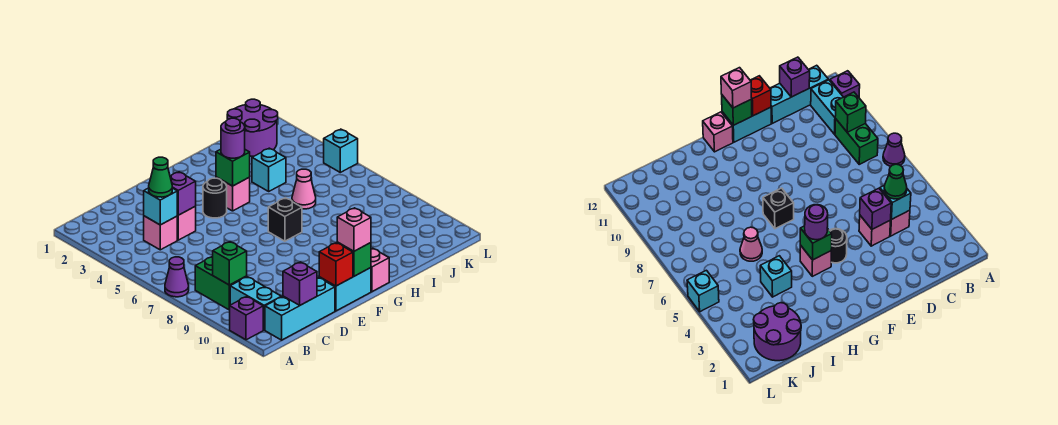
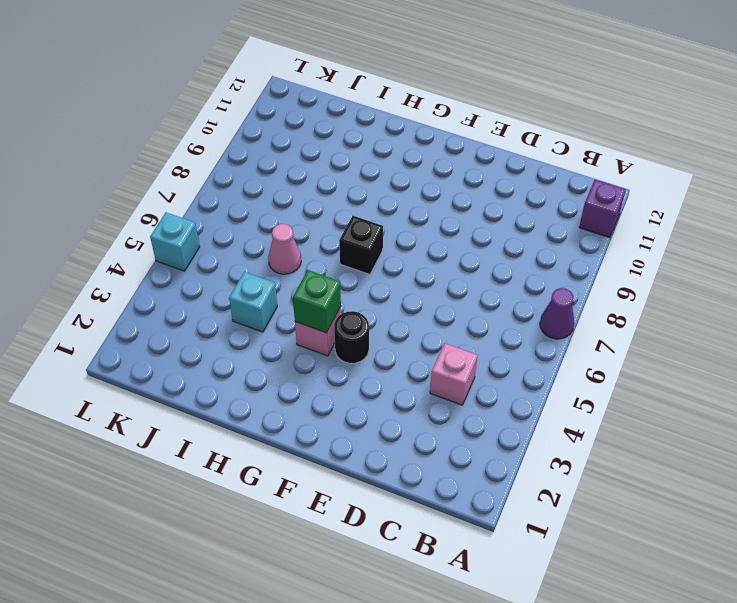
none -> green brick B8:B9 level 1
none -> cyan brick B10:B11 level 1
none -> cyan brick B12:D12 level 1

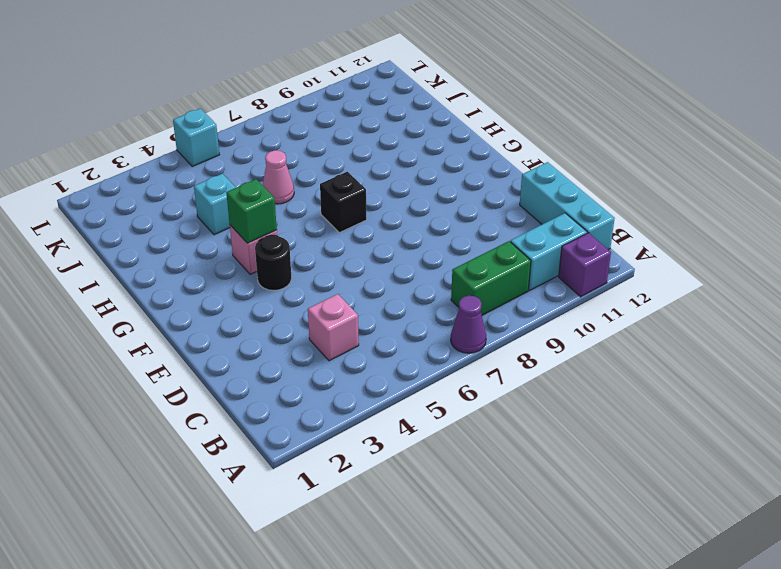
none -> pink brick D4 level 1
none -> cyan brick E12:F12 level 1
none -> pink brick G12 level 1

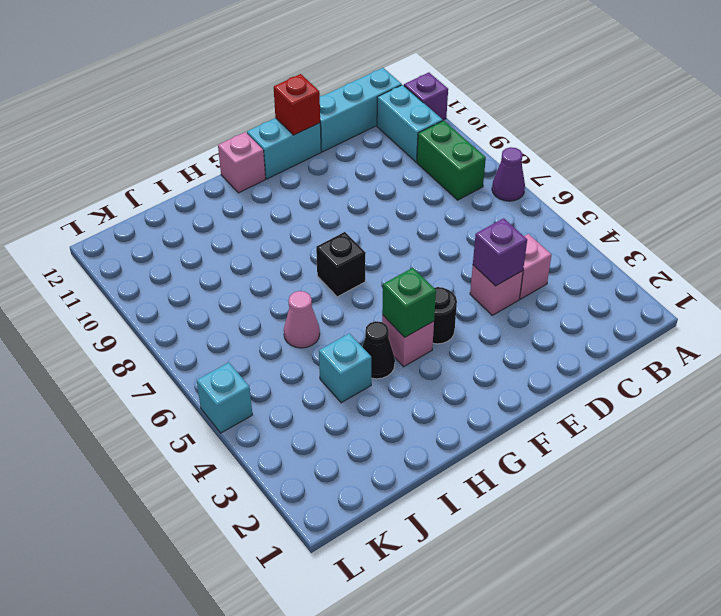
black cone H4 level 1 -> none
none -> purple round brick J1:K2 level 1
none -> green brick B9 level 2
none -> cyan brick C4 level 2

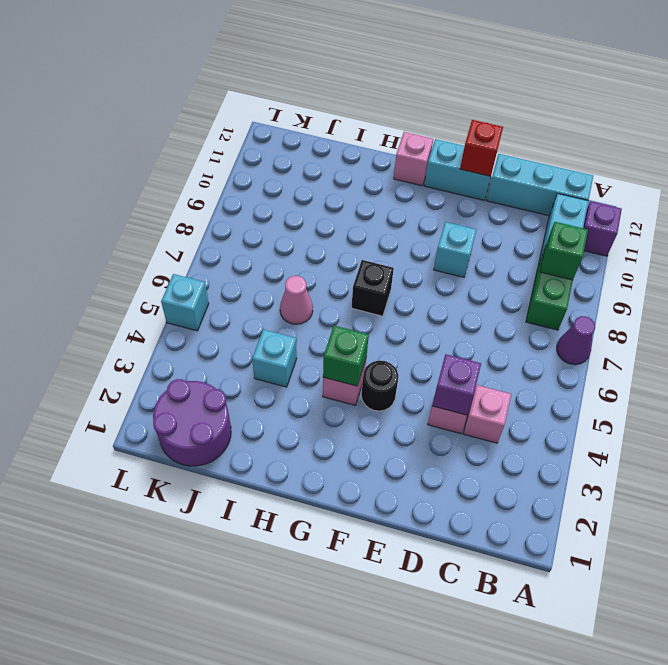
cyan brick E9 level 1 -> cyan brick C4 level 2
none -> purple brick C12 level 2
none -> green brick F12 level 2
none -> green cone C4 level 3

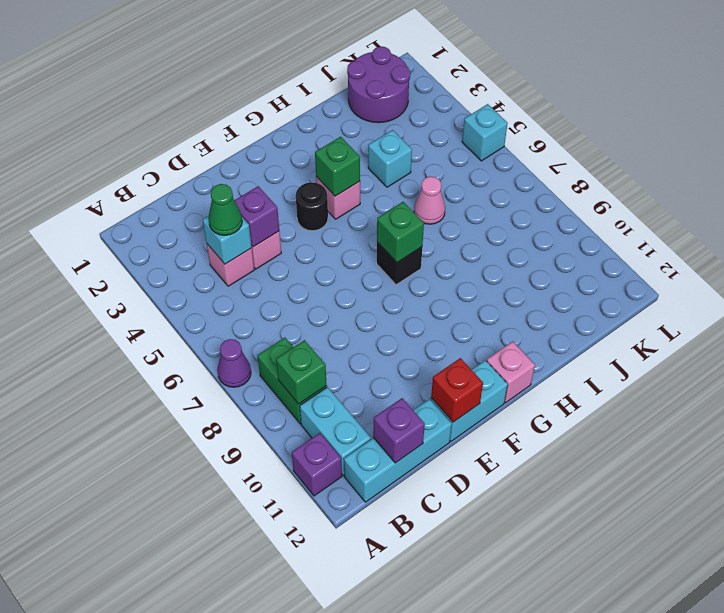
green brick G7 level 2 -> green brick F12 level 2
none -> pink brick F12 level 3
none -> purple round brick G4 level 3

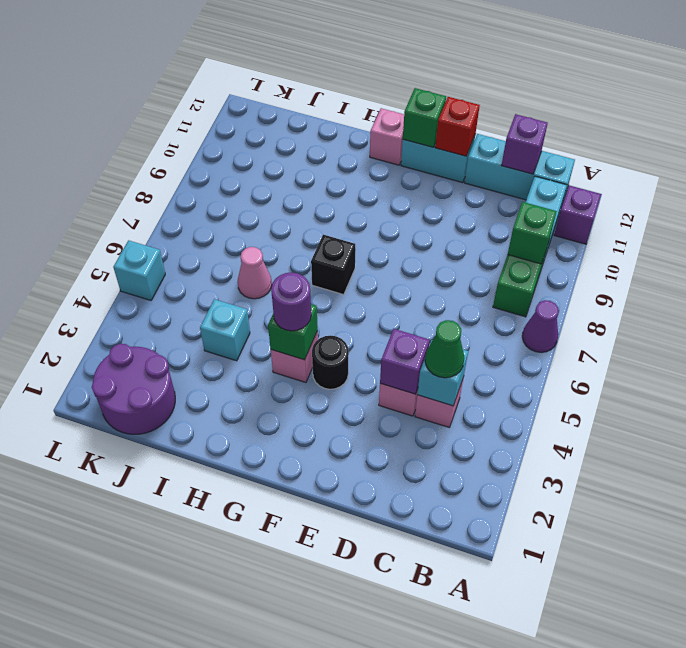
none -> pink brick F12 level 3

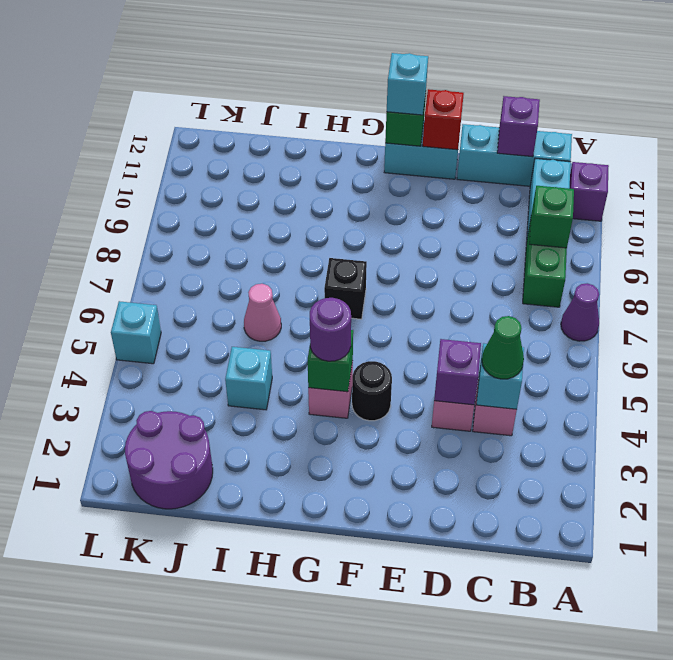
cyan brick F12 level 3 -> pink brick F12 level 3
none -> pink brick G12 level 1

